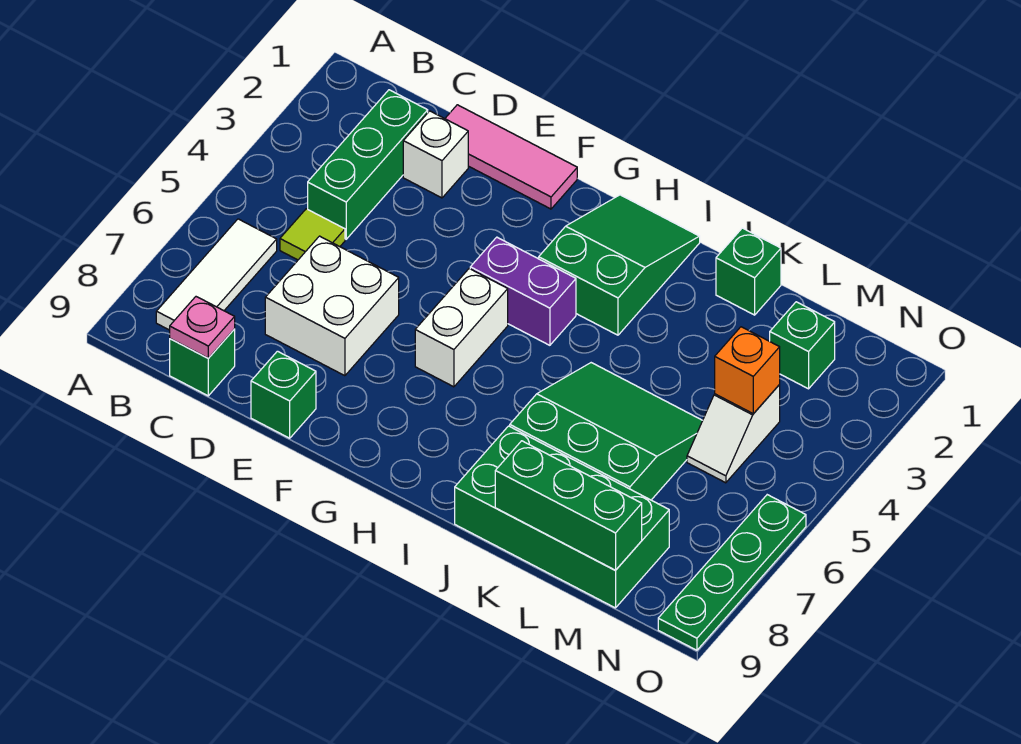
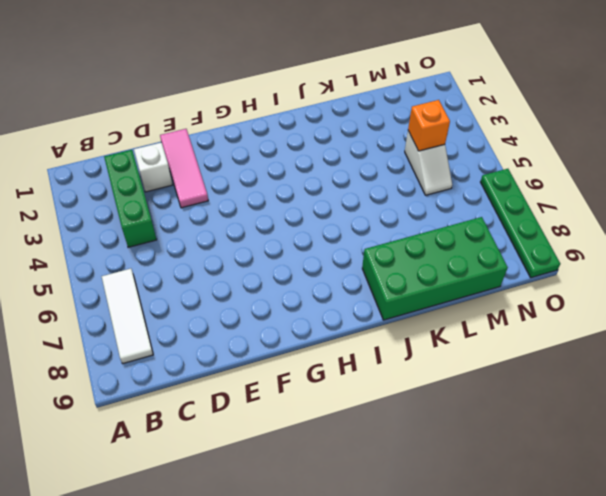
pink tile E1:E3 level 1 -> pink tile D1:F1 level 1
none -> lime tile C5 level 1
none -> green brick C9 level 1
none -> white brick D6:E7 level 1

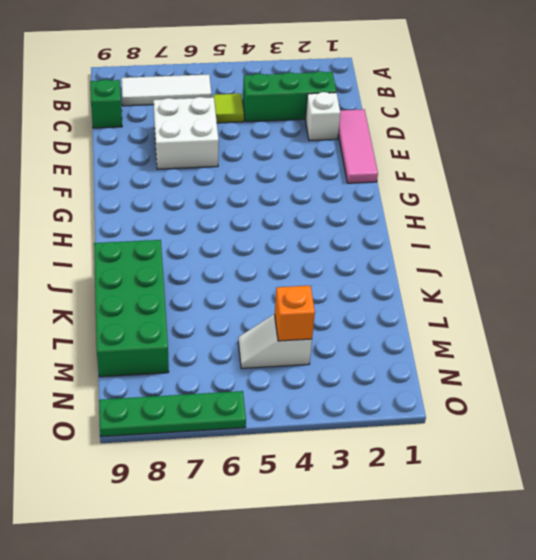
none -> green brick E9 level 1
none -> purple brick G4:H4 level 1
none -> white brick G5:G6 level 1

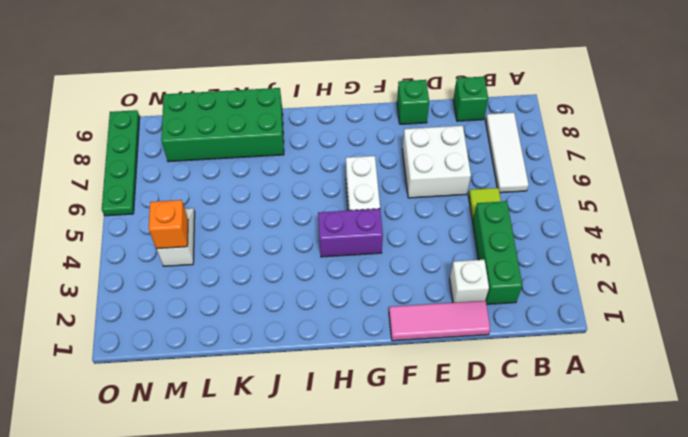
none -> green slope H1:I3 level 1 top 3
none -> green slope J5:L7 level 1 top 7
none -> green brick K1 level 1

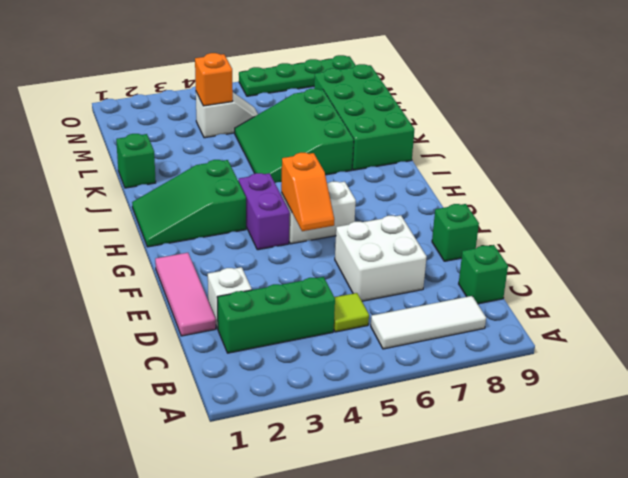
orange slope F5:G5 level 2 top G -> none
none -> green brick M2 level 1
none -> pink plate C9 level 2
none -> green brick K9:M9 level 2

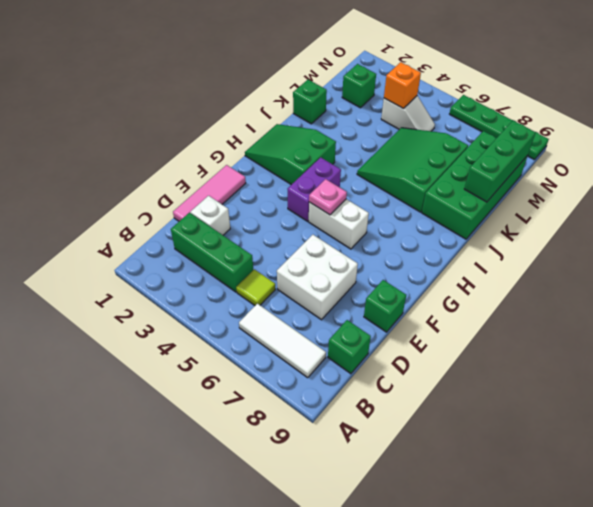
pink plate G5 level 2 -> pink plate C9 level 2

